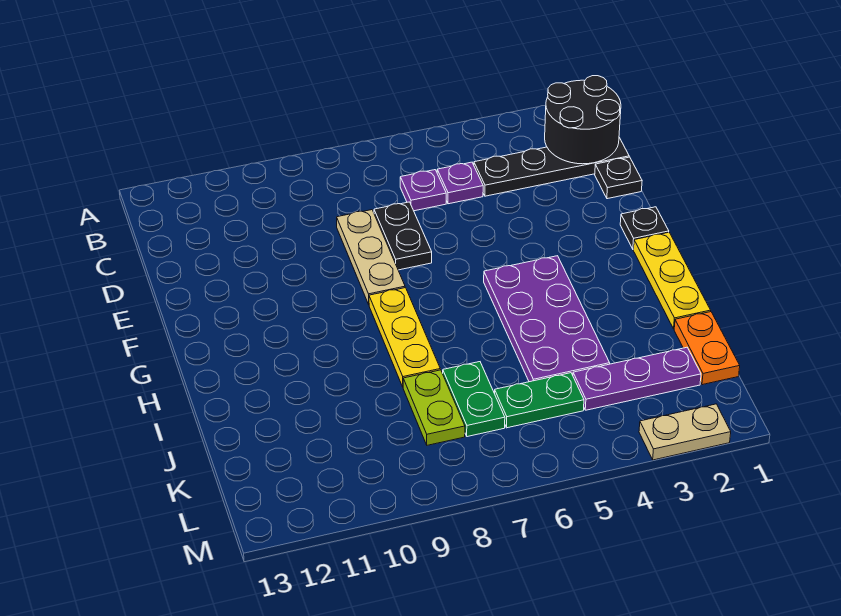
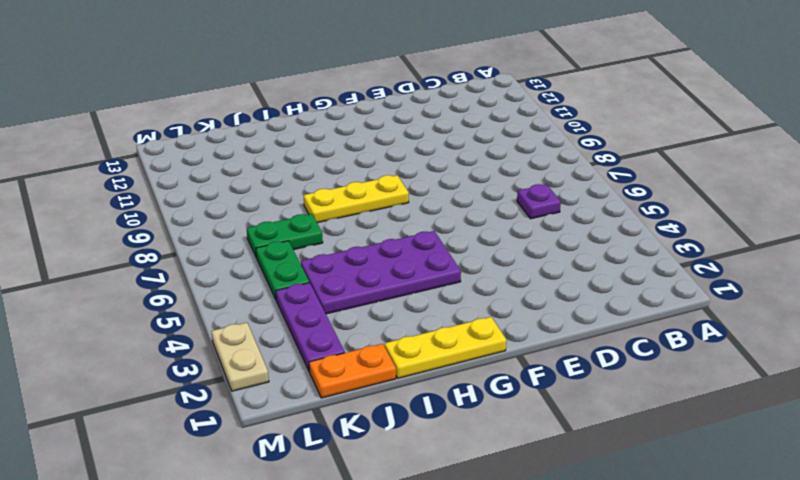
none -> black plate C1:C4 level 1
none -> purple plate C5 level 1
none -> black plate D1 level 1

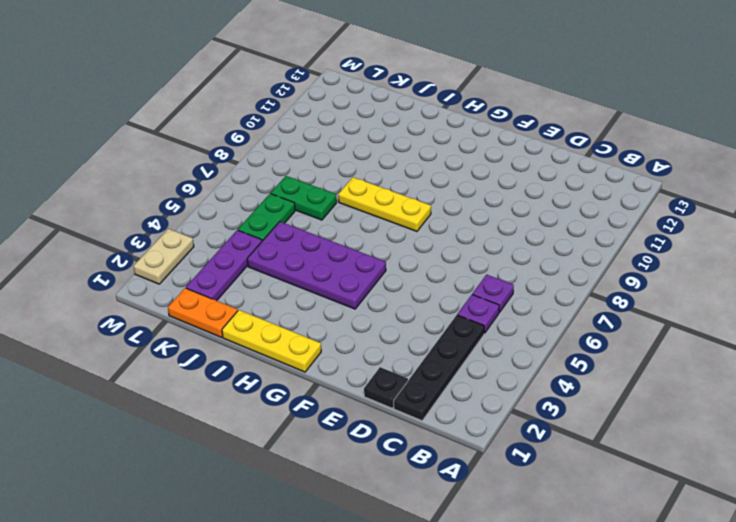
none -> black plate D7:E7 level 1
none -> tan plate D8:F8 level 1
none -> black plate F1 level 1

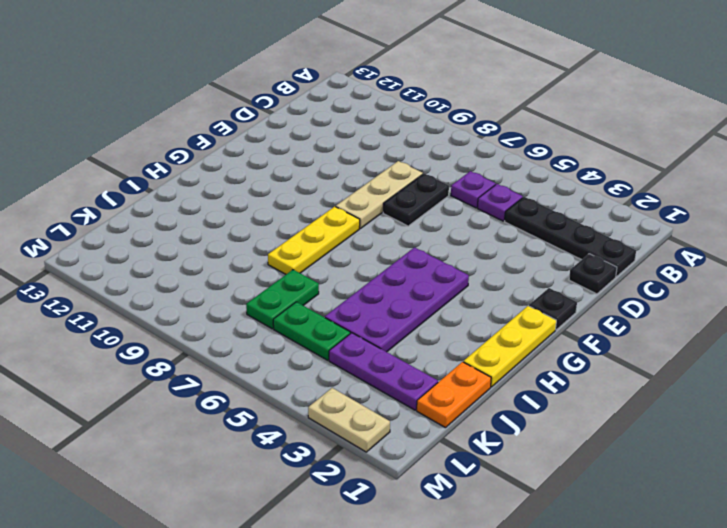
none -> lime plate J8:K8 level 1
none -> black round brick B1:C2 level 2

